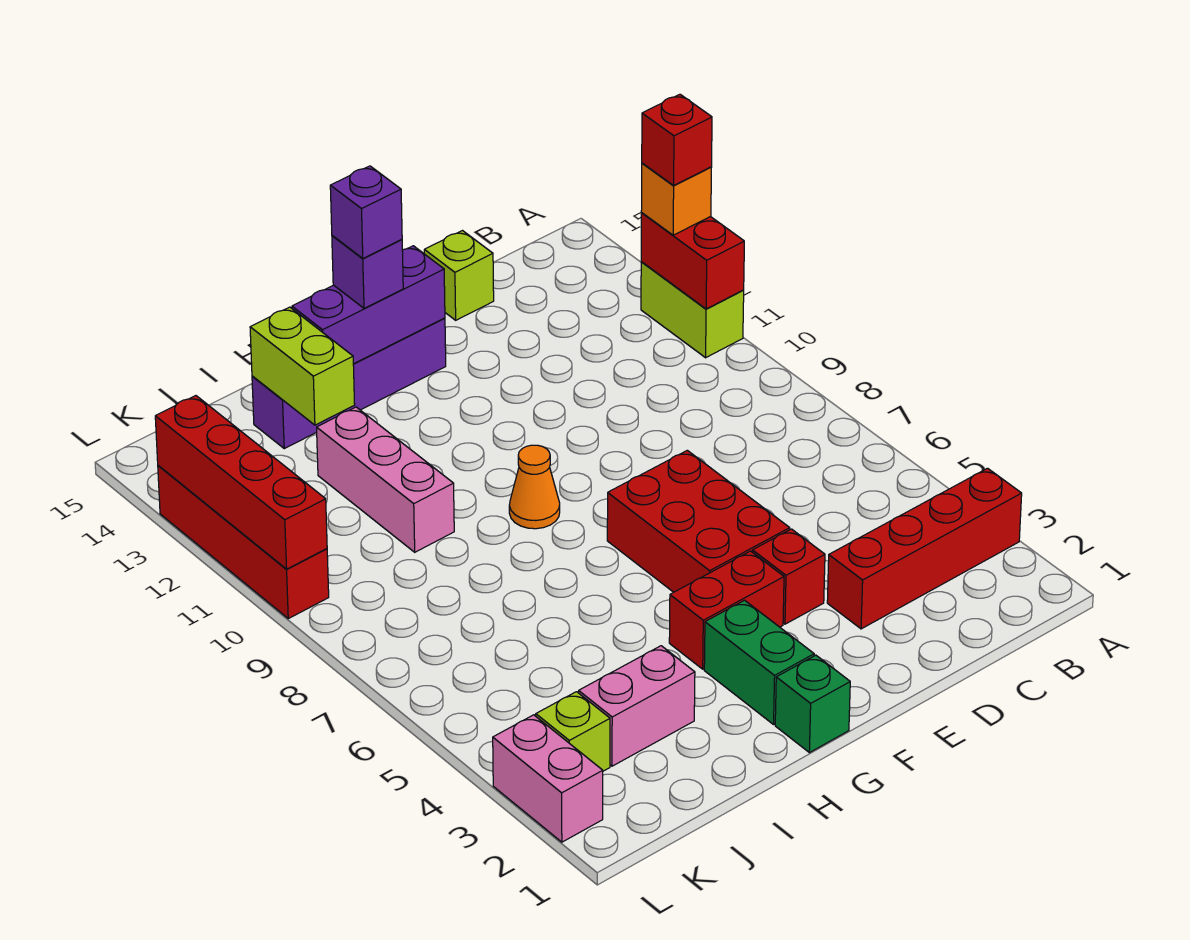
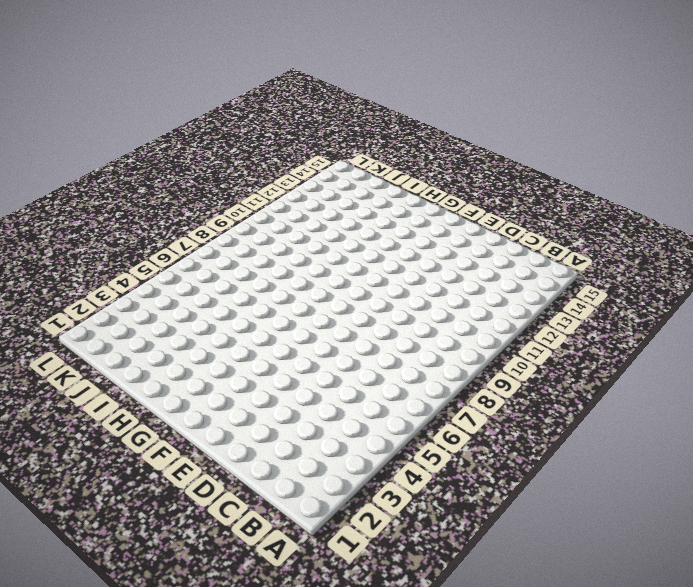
none -> red brick A3:D3 level 1
none -> lime brick A11:A12 level 1
none -> lime brick D15 level 1

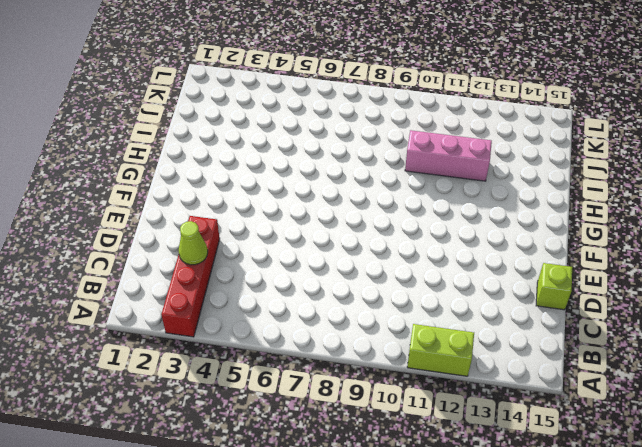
lime cone C3 level 2 -> none
none -> red brick E4 level 1
none -> red brick E5:F7 level 1
none -> red brick F4:G4 level 1

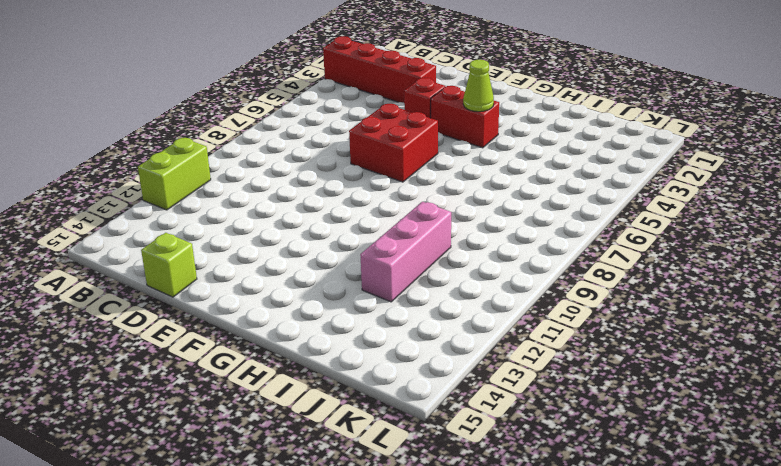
red brick E6:F7 level 1 -> red brick E5:F7 level 1
lime cone G4 level 2 -> none
none -> purple brick F14:I14 level 1
none -> green brick G1 level 1
none -> green brick G2:G3 level 1

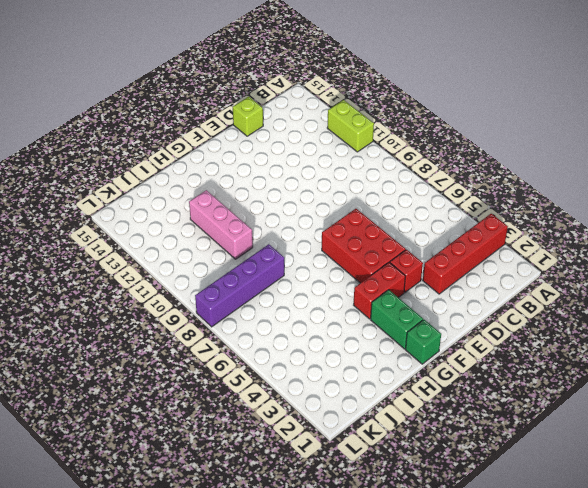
purple brick I8:L8 level 1 -> purple brick F14:I14 level 1
none -> orange cone G9 level 1
none -> pink brick I3:J3 level 1
none -> lime brick K3 level 1

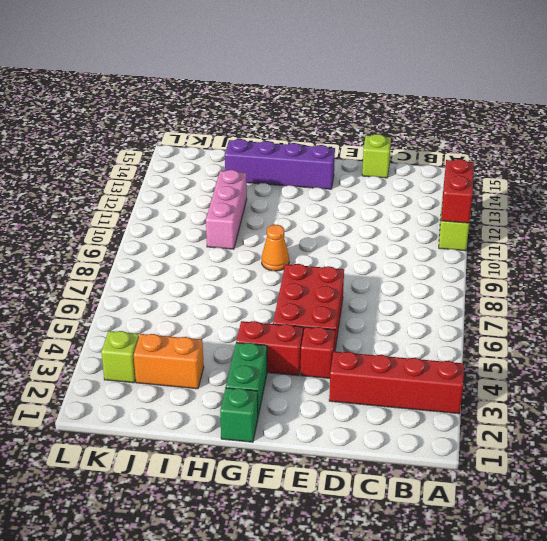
orange brick I3:J3 level 1 -> pink brick I3:J3 level 1
none -> pink brick L2:L3 level 1
none -> red brick L10:L13 level 1
none -> purple brick F14:H14 level 2

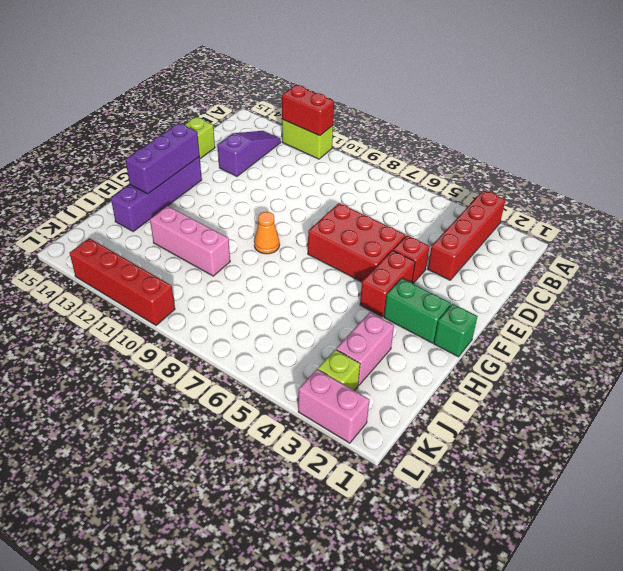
purple slope B13:D13 level 1 top D -> none
none -> lime brick I13:I14 level 2
none -> red brick L10:L13 level 2
none -> orange brick A12 level 3

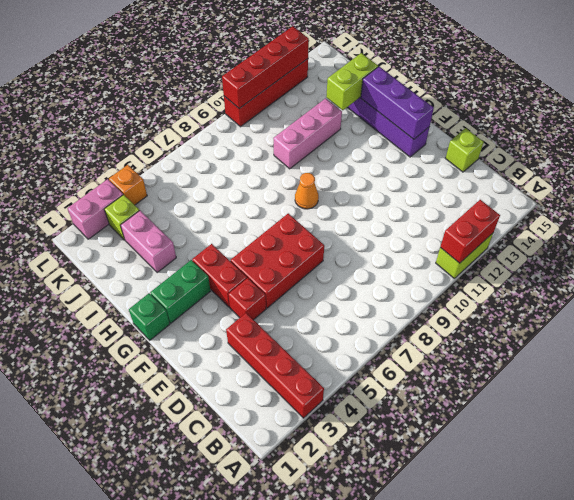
orange brick L4 level 1 -> orange brick A12 level 3
none -> purple brick G14 level 3
none -> red brick A12 level 4
none -> purple brick G14 level 4

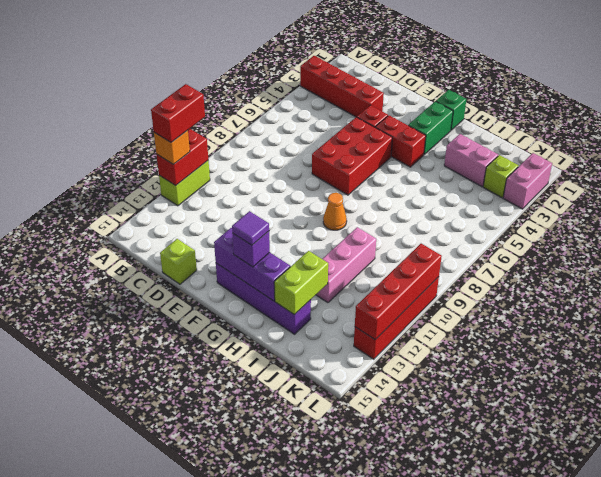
red brick A11:A12 level 4 -> red brick A12 level 4
purple tile G14 level 4 -> purple brick G14 level 4

